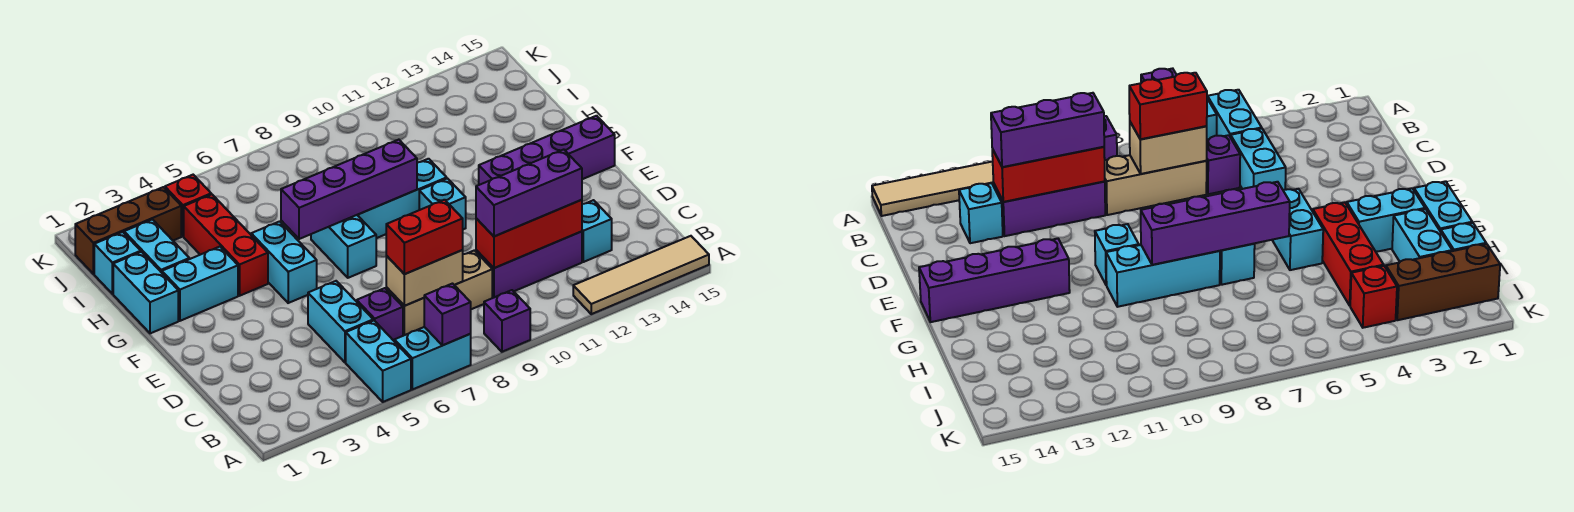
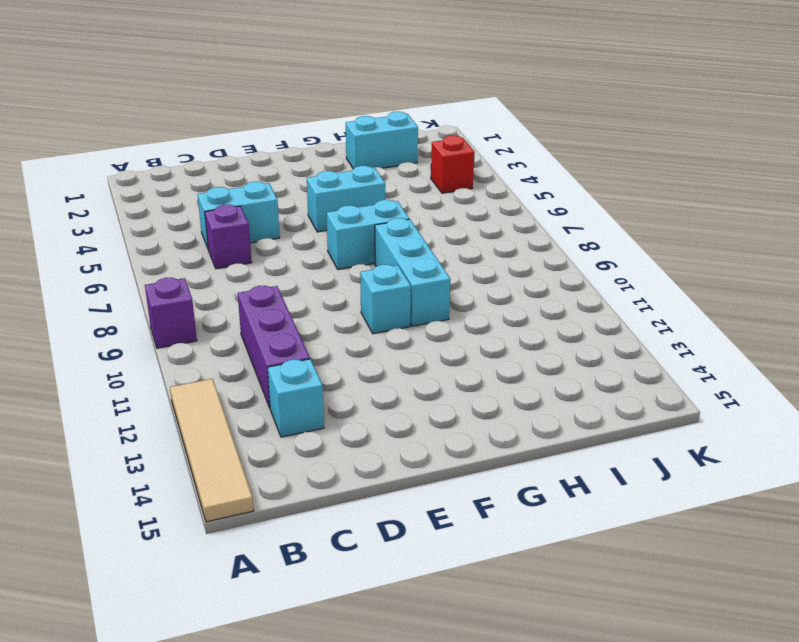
none -> cyan brick A5:B5 level 1
none -> cyan brick A6:A7 level 1
none -> tan brick C7:C9 level 1

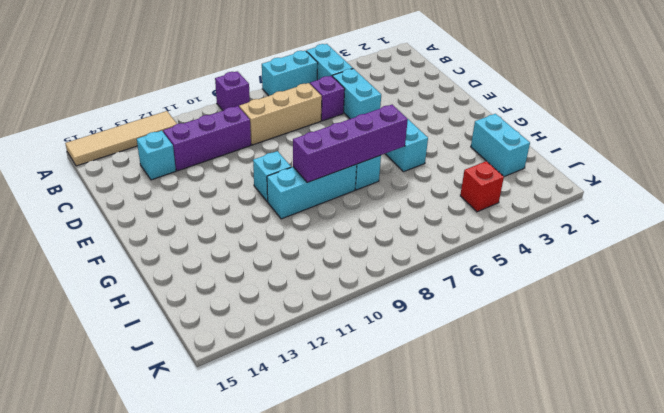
none -> purple brick F12:F15 level 1
none -> cyan brick G1:H1 level 1
none -> cyan brick G2:G3 level 1

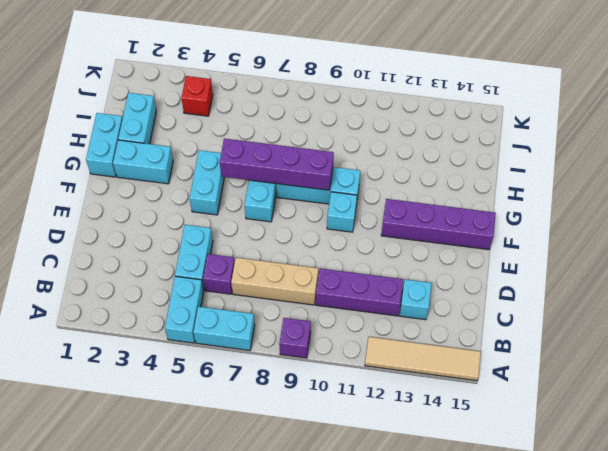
none -> red brick G4:I4 level 1
none -> cyan brick I1 level 1
none -> brown brick J1:J3 level 1

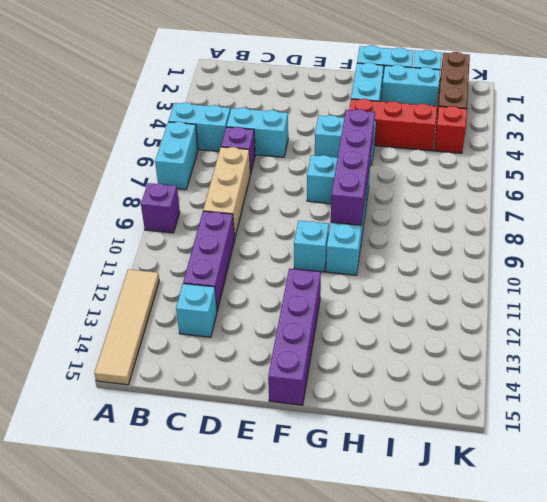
none -> purple brick A7 level 2
none -> tan brick C7:C8 level 2
none -> red brick C10:C12 level 2

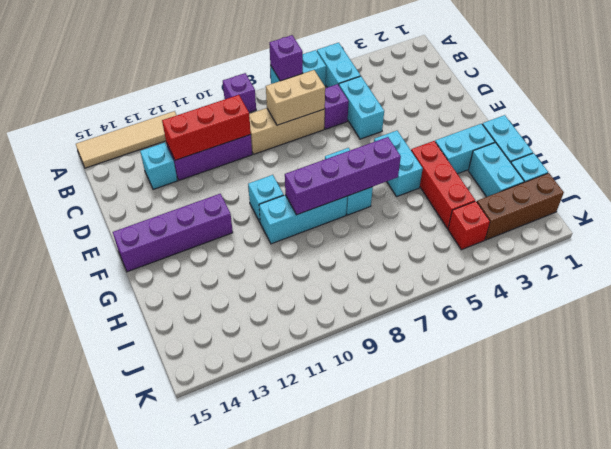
none -> red brick C7:C8 level 3
none -> purple brick C10:C12 level 3

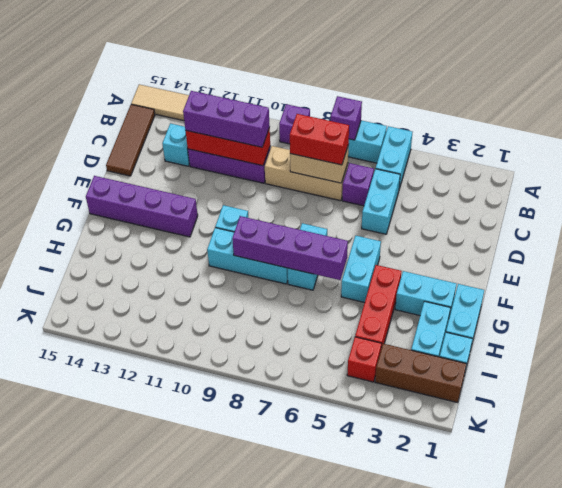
brown tile B15:D15 level 1 -> none

